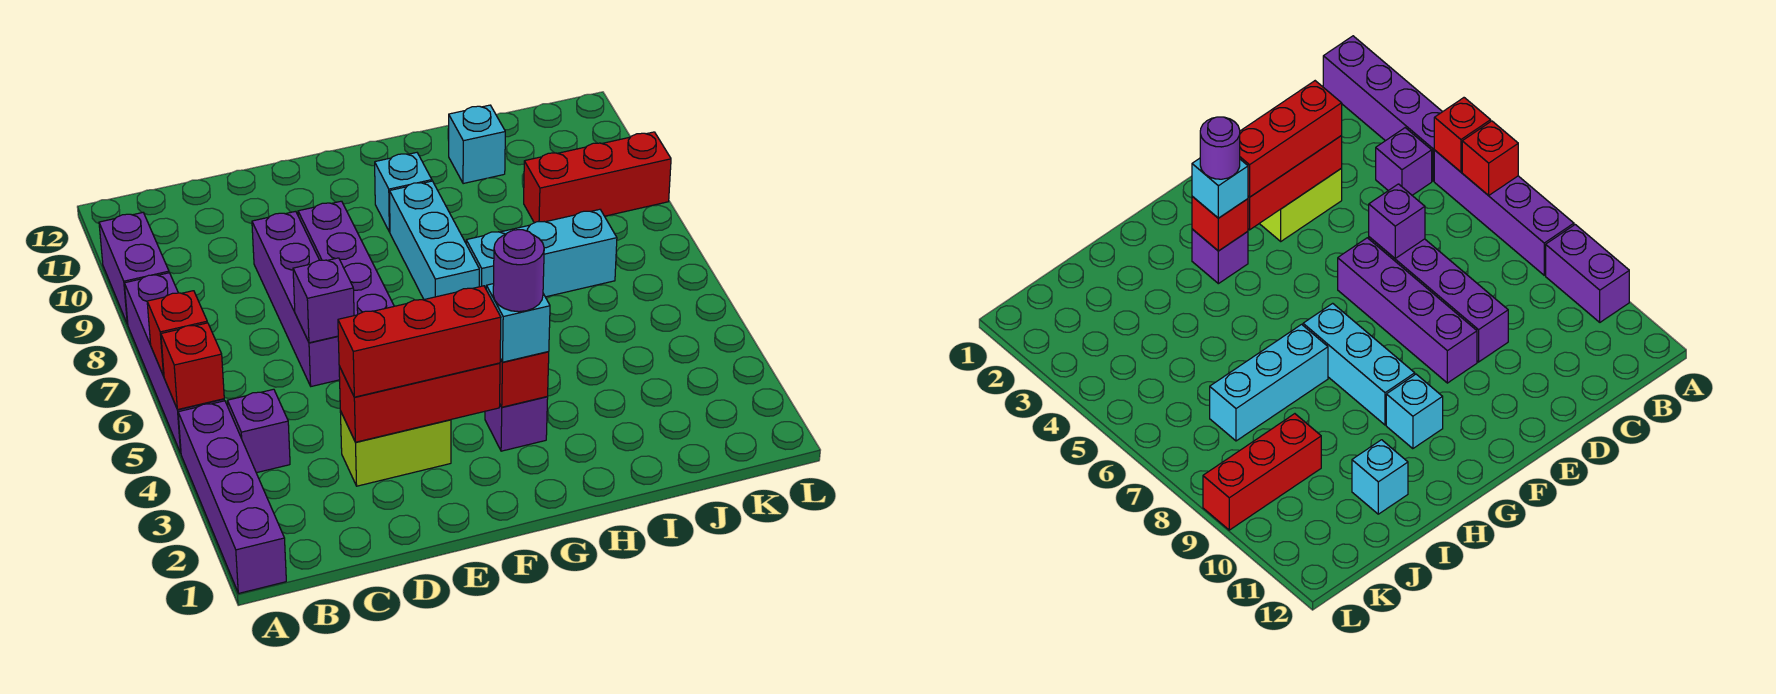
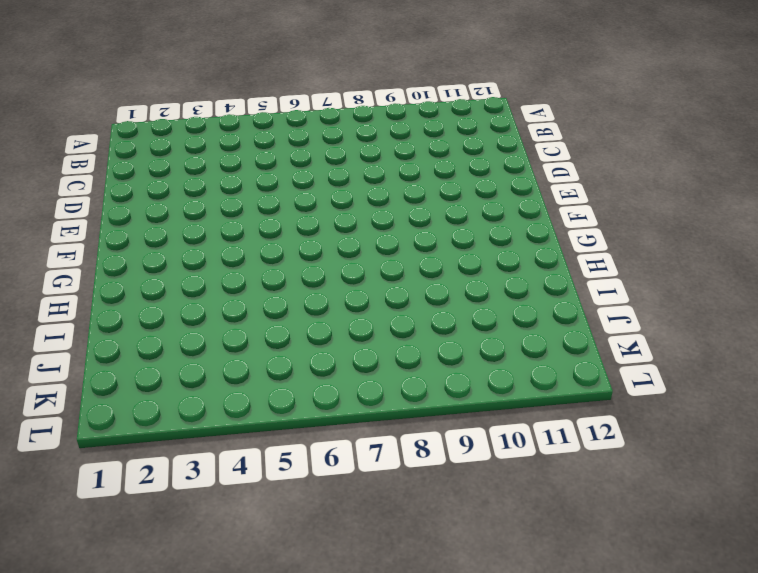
none -> purple brick A1:A4 level 1
none -> purple brick A5:A8 level 1
none -> purple brick A9:A10 level 1

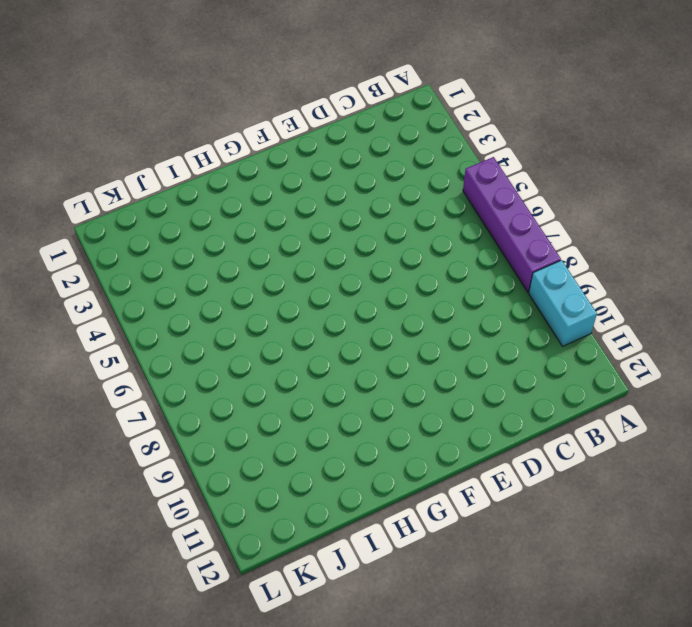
cyan brick A9:A10 level 1 -> purple brick A9:A10 level 1
none -> purple brick A1:A4 level 1
none -> purple brick B4 level 1
none -> lime brick D3:E3 level 1

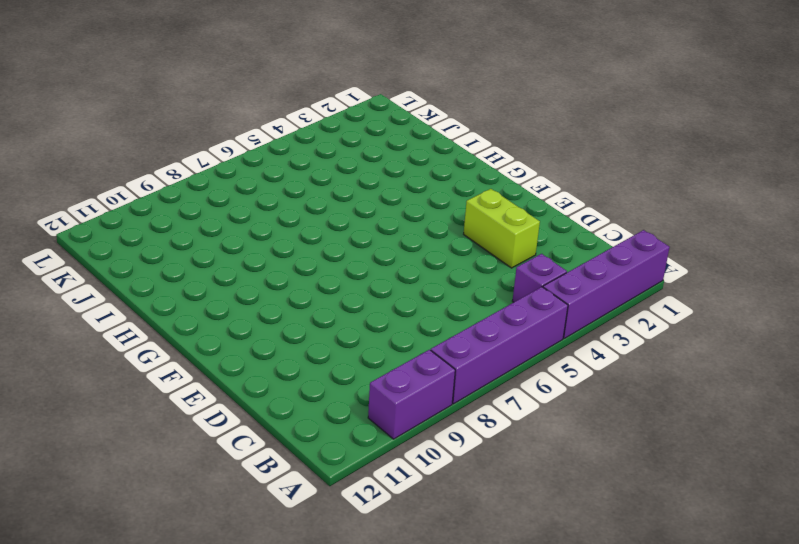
none -> purple brick D6:D9 level 1
none -> purple brick E6:E9 level 1
none -> purple brick G3 level 1

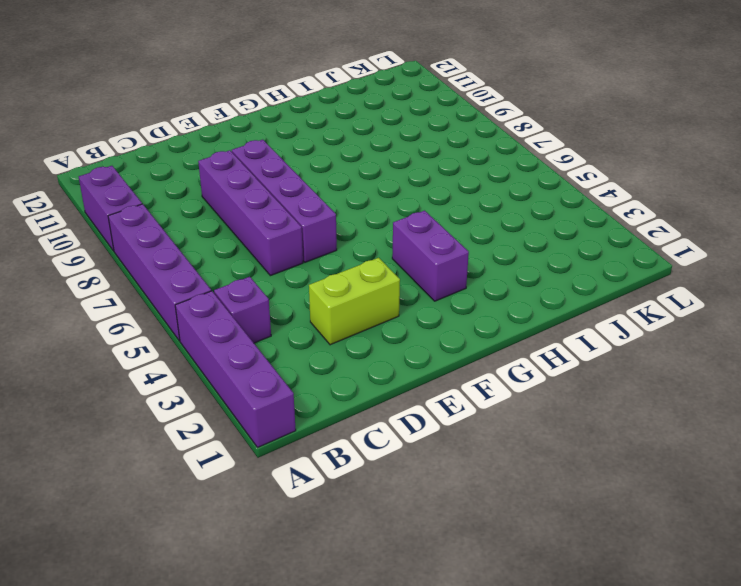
purple brick G3:G4 level 1 -> purple brick G3 level 1
none -> cyan brick G7:G9 level 1
none -> cyan brick G10 level 1
none -> cyan brick H7:J7 level 1

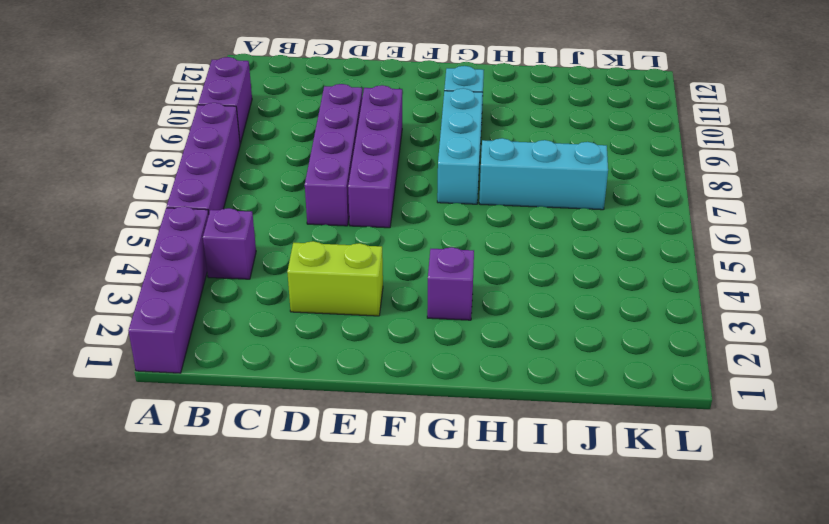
none -> cyan brick I11 level 1
none -> red brick J9:L9 level 1
none -> red brick A5 level 2

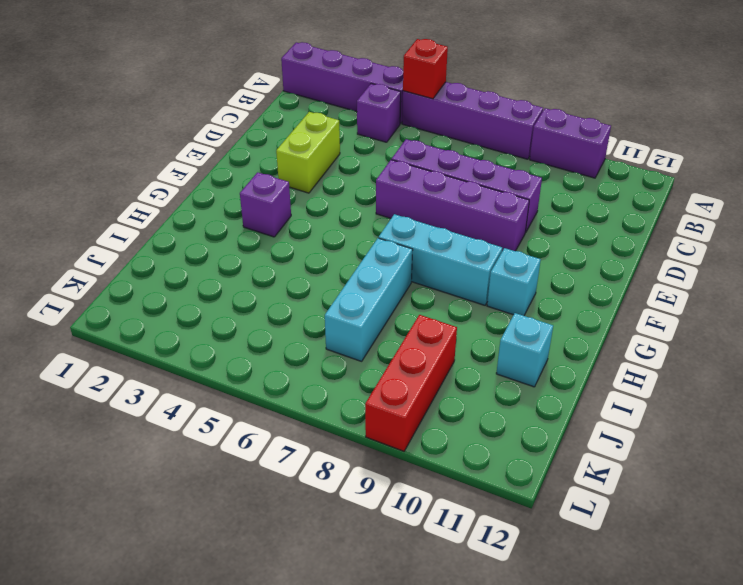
none -> red brick A6 level 2
none -> red brick D3:F3 level 2
none -> purple brick D6 level 2

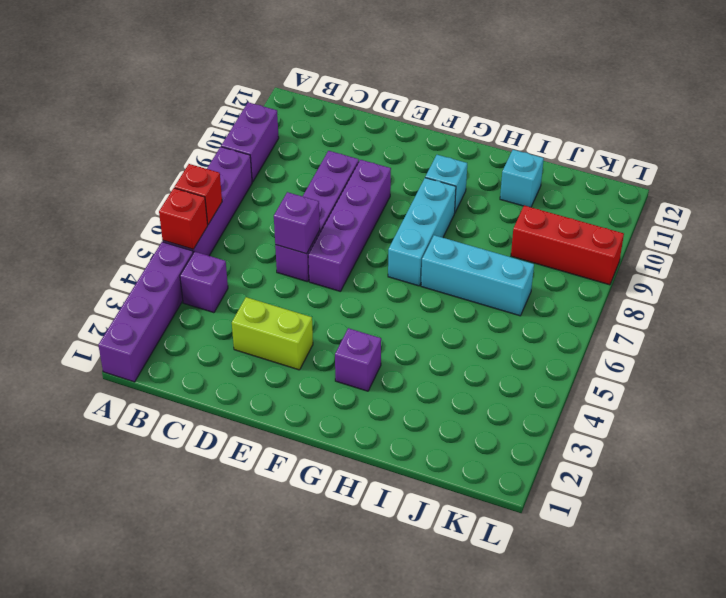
none -> red brick D3:F3 level 2
none -> red brick G3 level 2
none -> red brick D3:F3 level 3

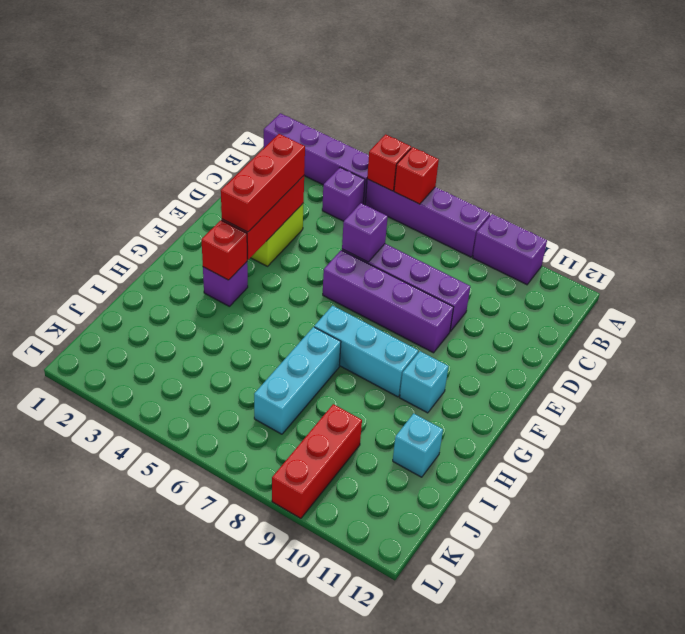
none -> cyan brick G3 level 3
none -> purple round brick G3 level 4

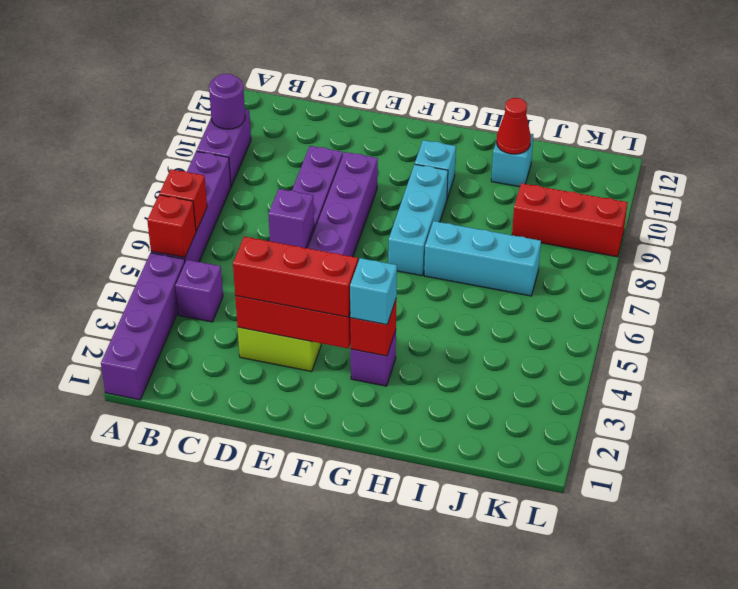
purple round brick A10 level 2 -> purple round brick G3 level 4
red cone I11 level 2 -> none

